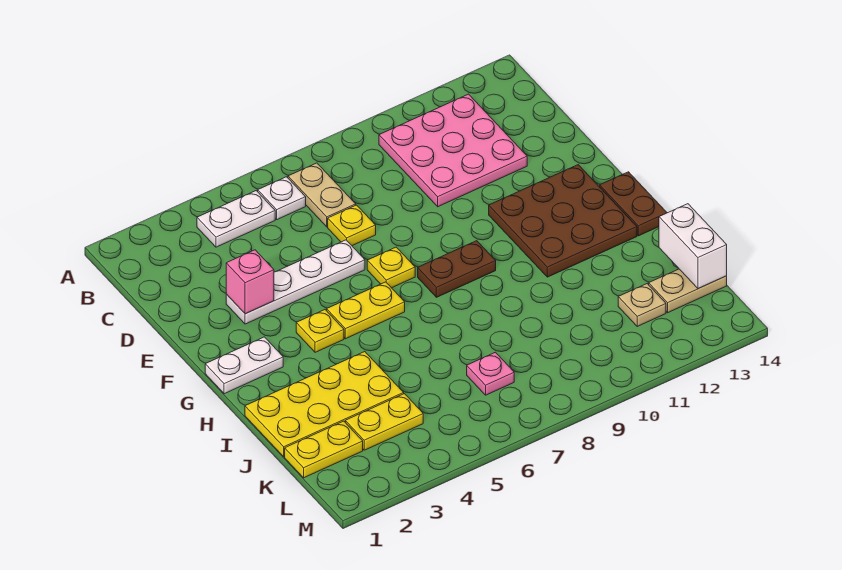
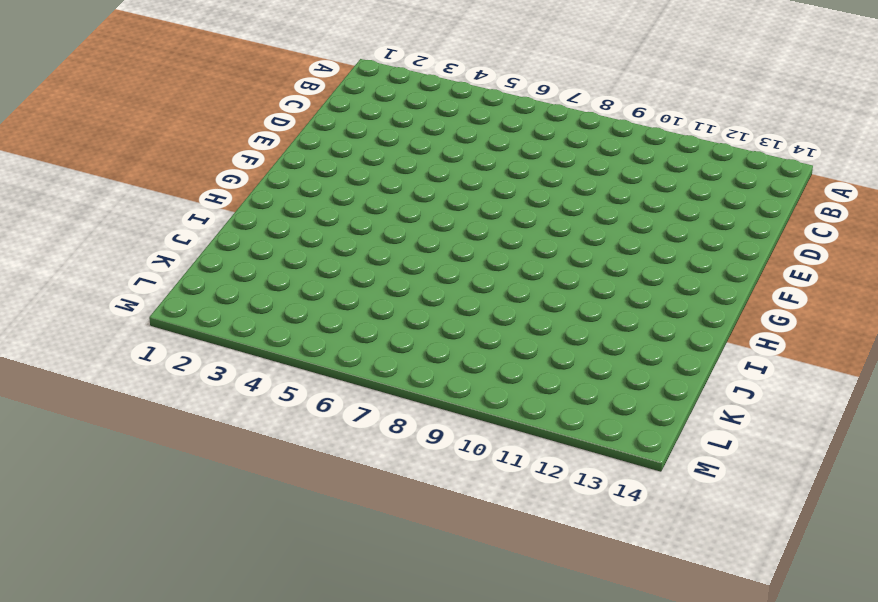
none -> white plate B4:B5 level 1
none -> white plate B6 level 1
none -> tan plate B7:C7 level 1

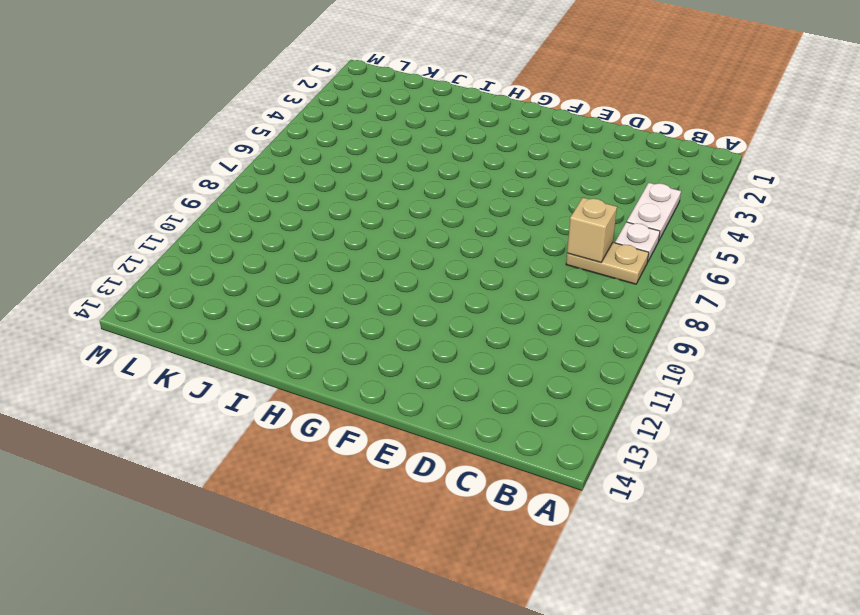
tan brick C7 level 2 -> none
none -> pink plate B10:D12 level 1
none -> yellow plate D7 level 1
none -> white plate E3:E6 level 1

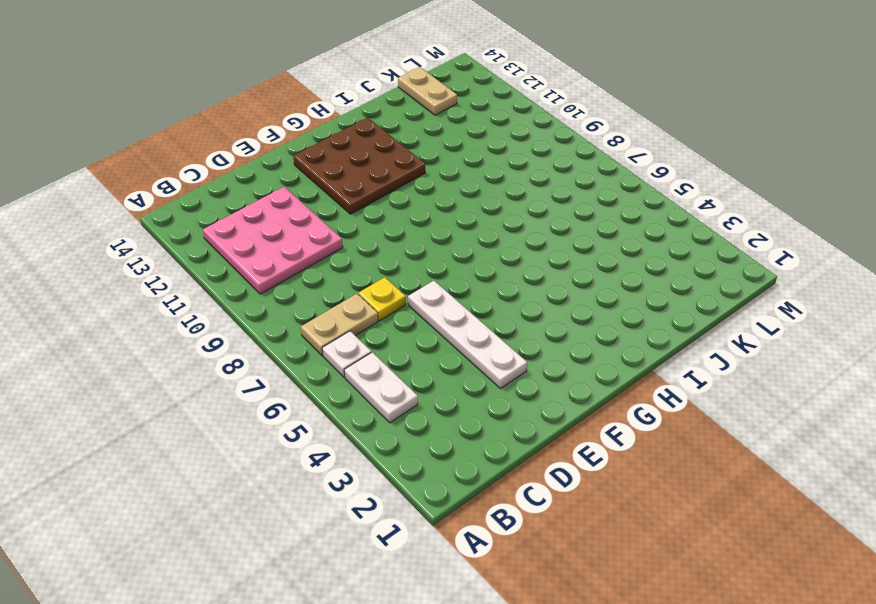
none -> yellow plate F7 level 1
none -> white plate G1:G2 level 1
none -> yellow plate G4 level 1

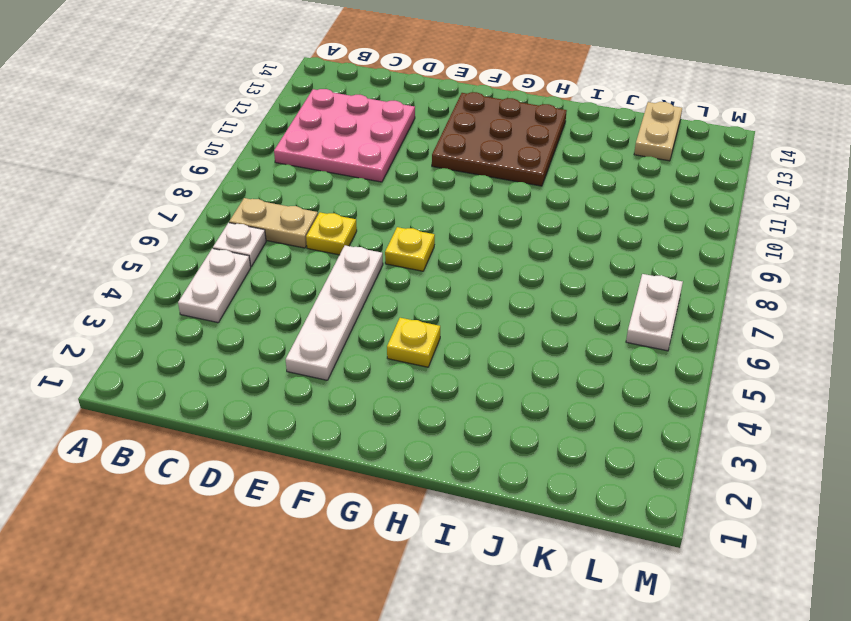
white plate L6:L7 level 1 -> white plate G1:G2 level 1
none -> yellow plate G5:G6 level 1
none -> brown plate G8:G9 level 1
none -> brown plate G14:H14 level 1

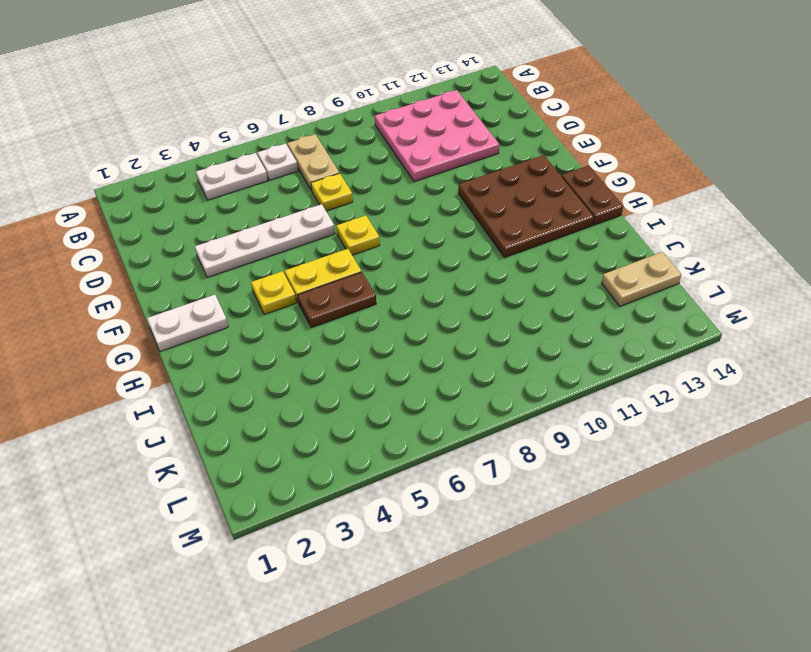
brown plate H5:H6 level 1 -> brown plate G8:G9 level 1
none -> yellow plate I1:J4 level 1
none -> yellow plate K1:K2 level 1
none -> yellow plate K3:K4 level 1

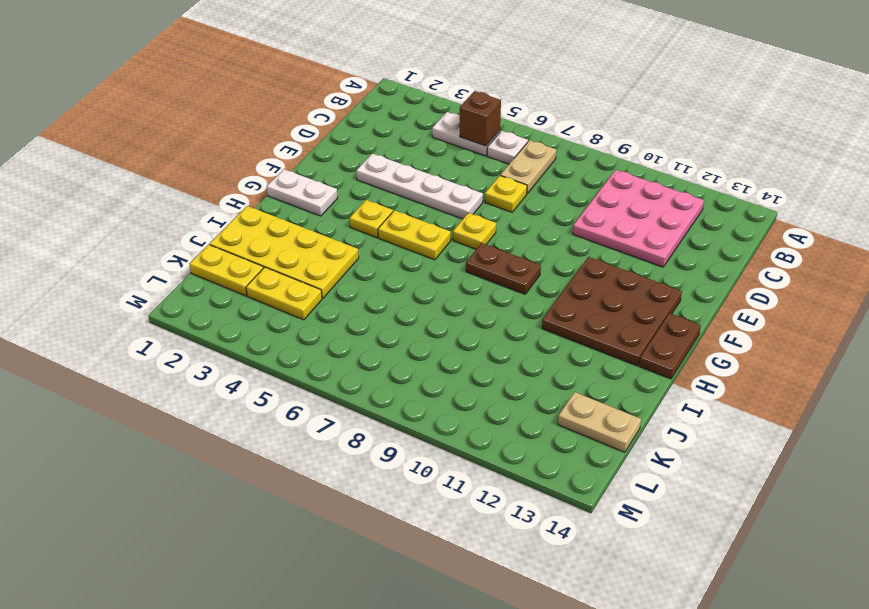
brown brick B5 level 2 -> none
none -> pink plate K7 level 1
none -> tan plate K12 level 1
none -> pink brick E3 level 2

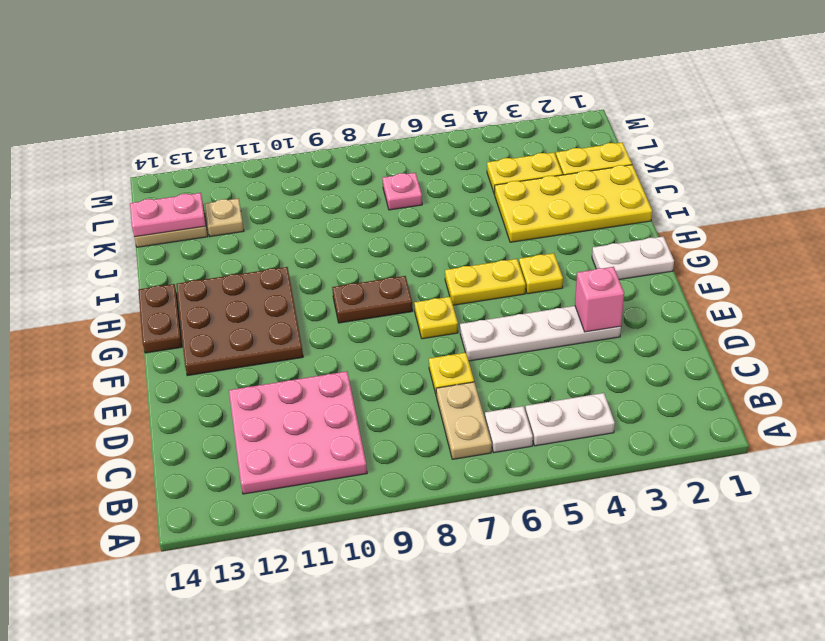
pink plate K13:K14 level 2 -> white brick J14:K14 level 2

